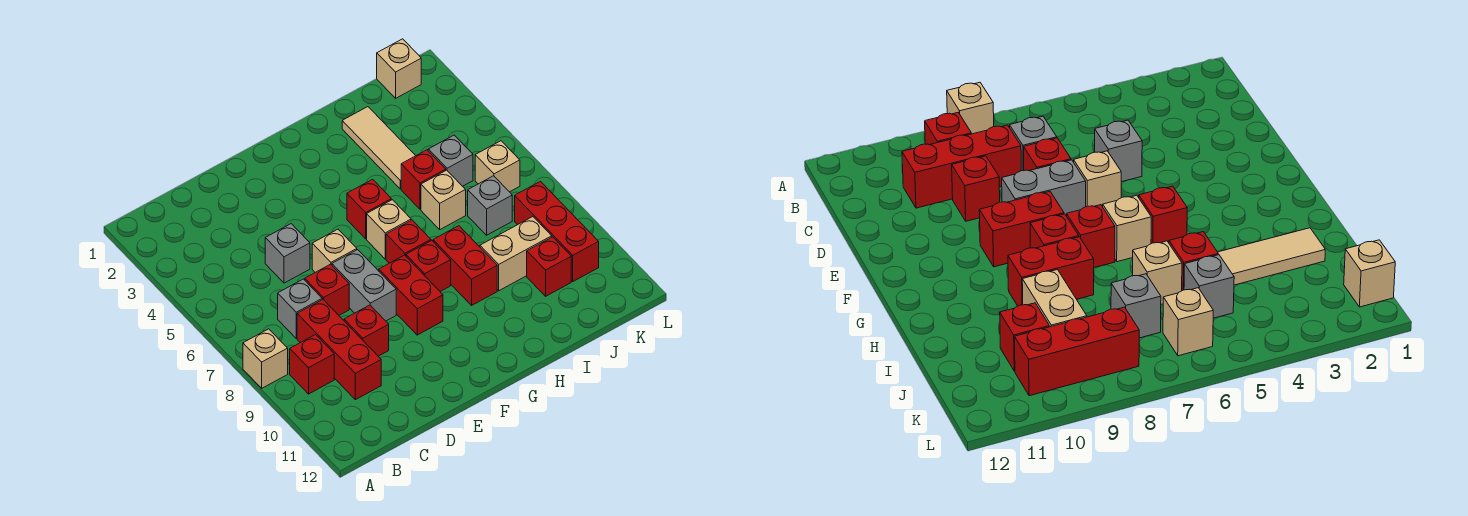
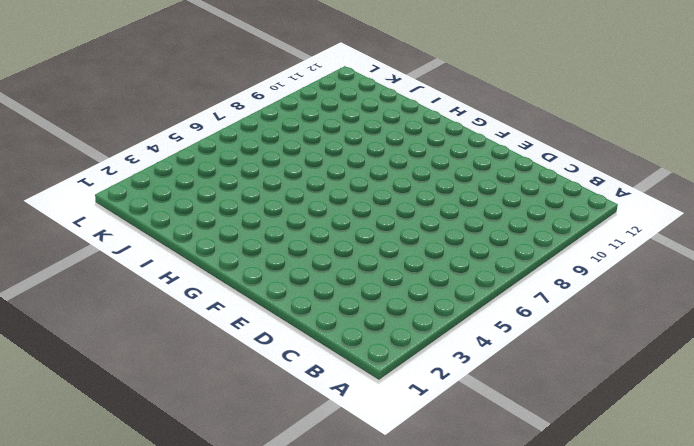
none -> tan brick A8 level 1
none -> red brick B9 level 1
none -> grey brick C7 level 1

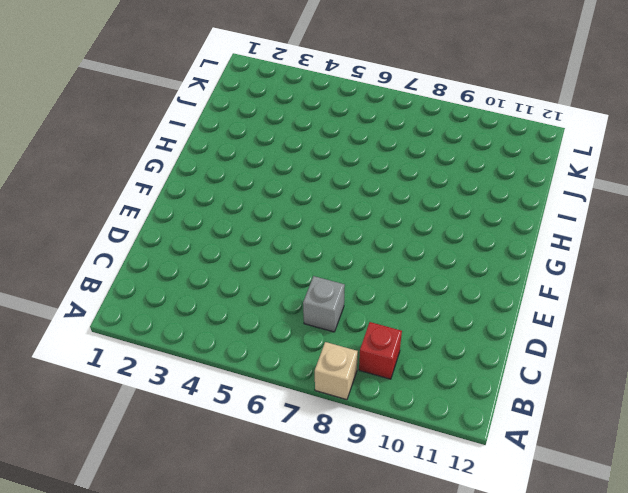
none -> red brick C8:C10 level 1
none -> grey brick D5 level 1
none -> red brick D7 level 1

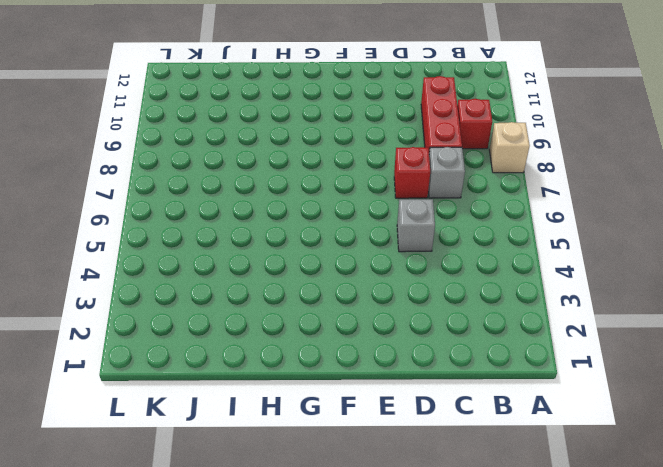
none -> red brick D9 level 1
none -> tan brick E6 level 1
none -> grey brick E7:E8 level 1

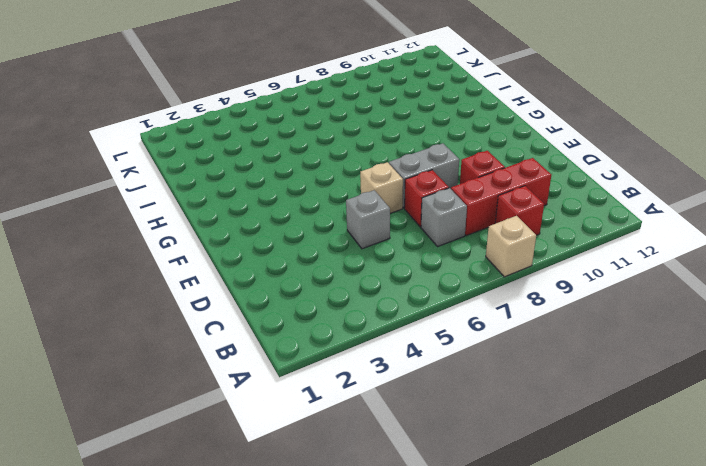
none -> red brick F8:F9 level 1
none -> red brick G5 level 1
none -> tan brick G6 level 1

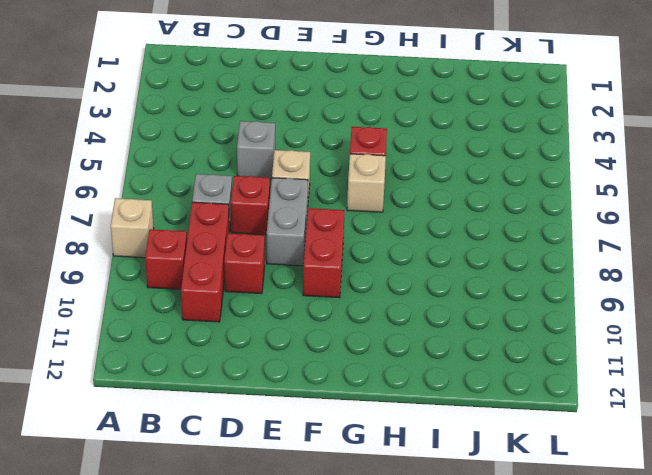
none -> red brick G7 level 1
none -> red brick G8 level 1
none -> red brick H8:H9 level 1

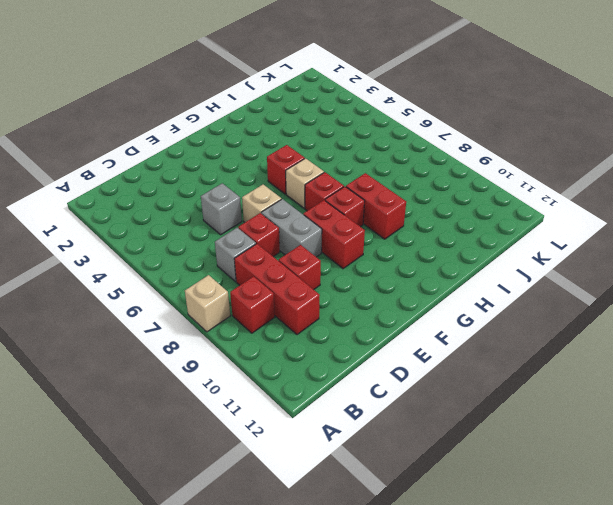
none -> tan tile I2:I4 level 1
none -> red brick I5 level 1
none -> tan brick I6 level 1

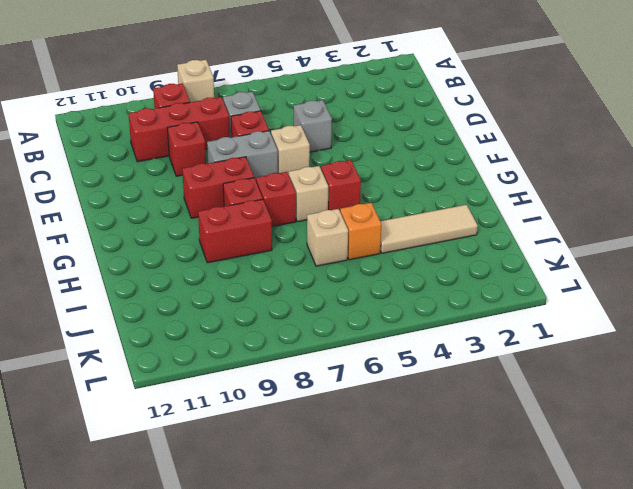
orange brick I5 level 1 -> red brick I5 level 1
none -> tan brick I9:J9 level 1
none -> grey brick J5 level 1
none -> grey brick J7 level 1

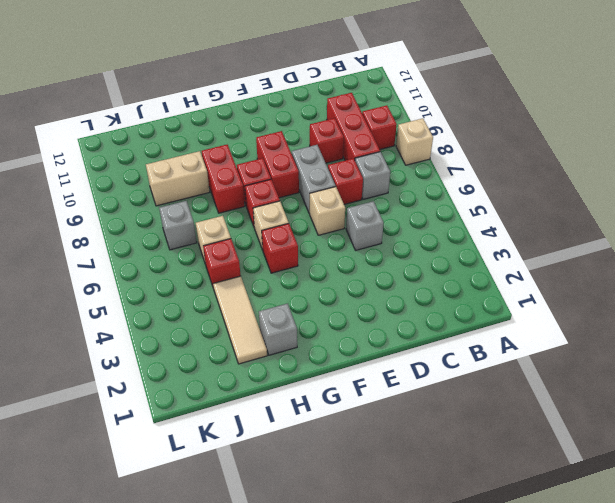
grey brick H2 level 1 -> grey brick J5 level 1
none -> red brick J10 level 1
none -> tan brick K1 level 1
none -> tan brick K6 level 1

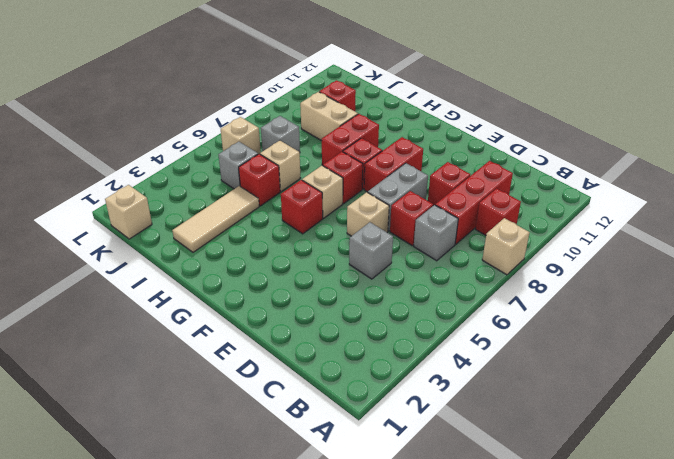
none -> red brick K8:K10 level 1

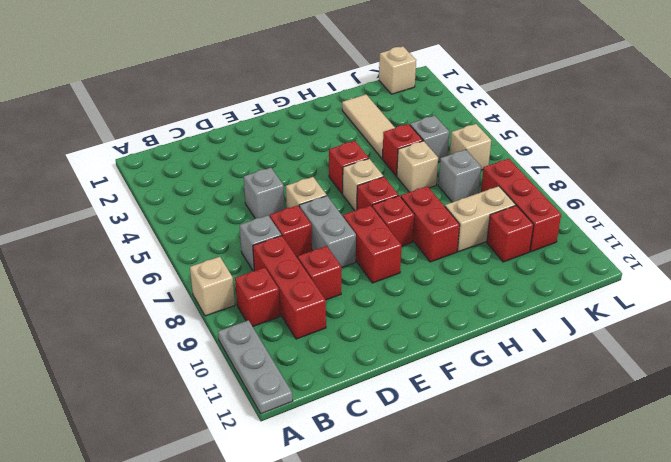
grey plate A10:A12 level 1 -> none

